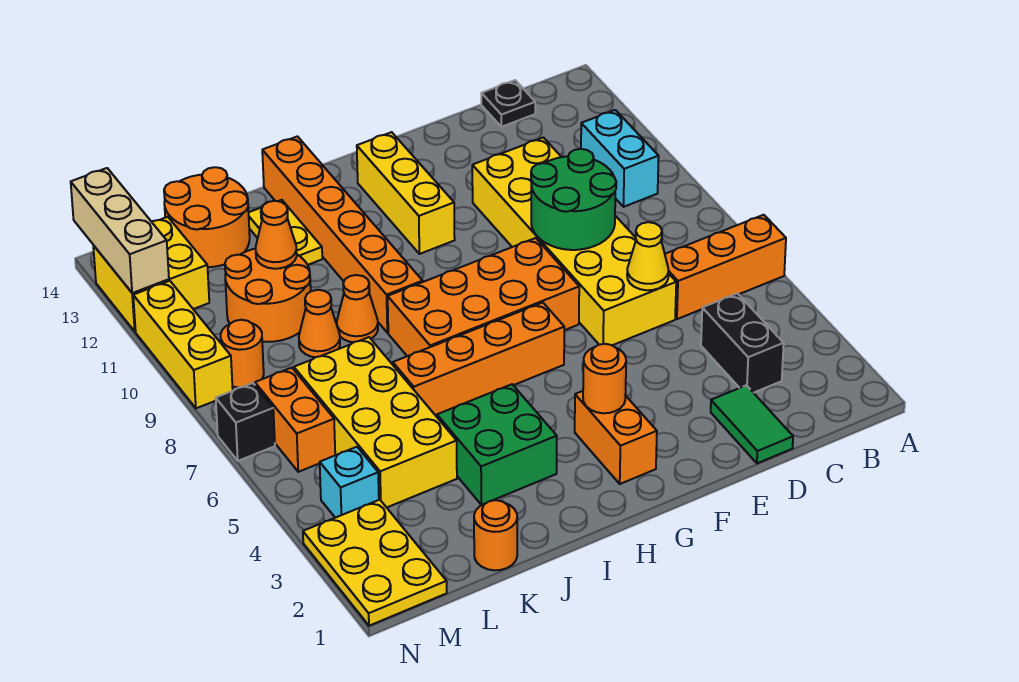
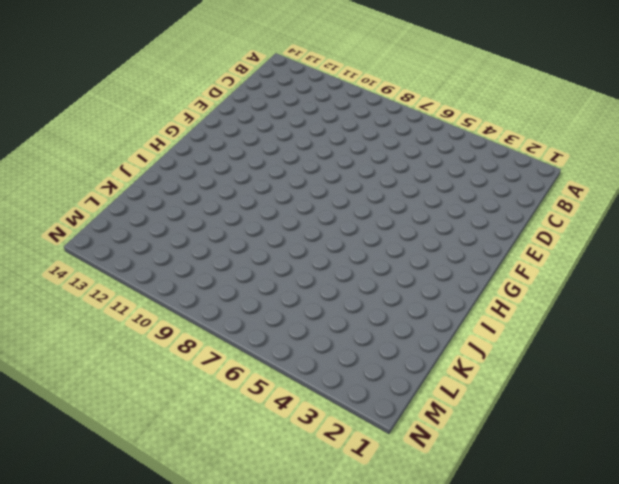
none -> orange brick A6:C6 level 1
none -> cyan brick B10:B11 level 1
none -> black brick C3:C4 level 1
none -> black plate C14 level 1

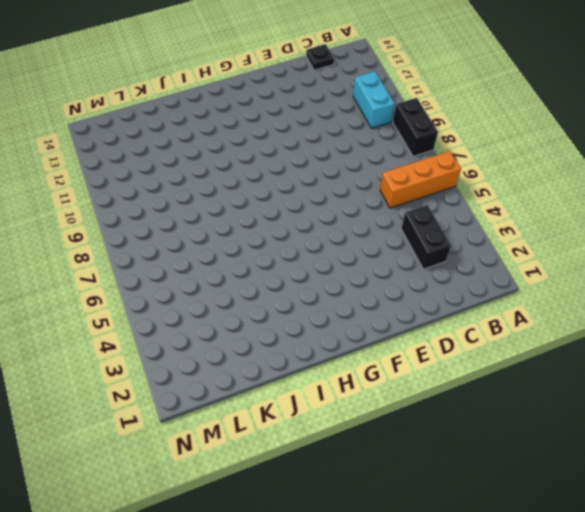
black brick A8:A9 level 1 -> none
none -> green tile D1:D2 level 1
none -> yellow brick D6:E11 level 1
none -> orange brick F7:I8 level 1
none -> orange brick G2:G3 level 1

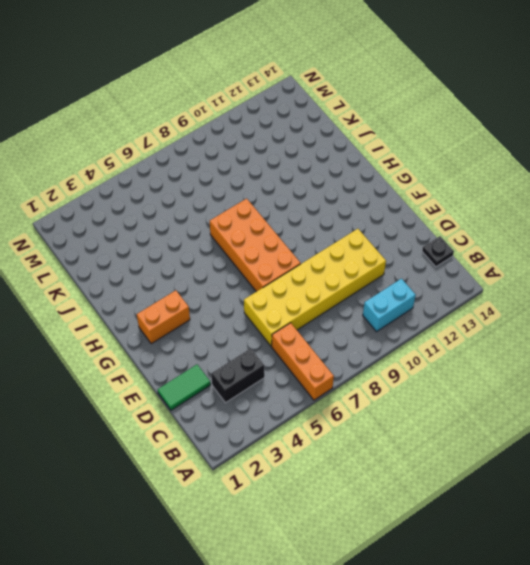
none -> orange brick G6:J6 level 1
none -> yellow brick G11:G13 level 1
none -> green brick I3:J4 level 1
none -> orange brick I9:I14 level 1

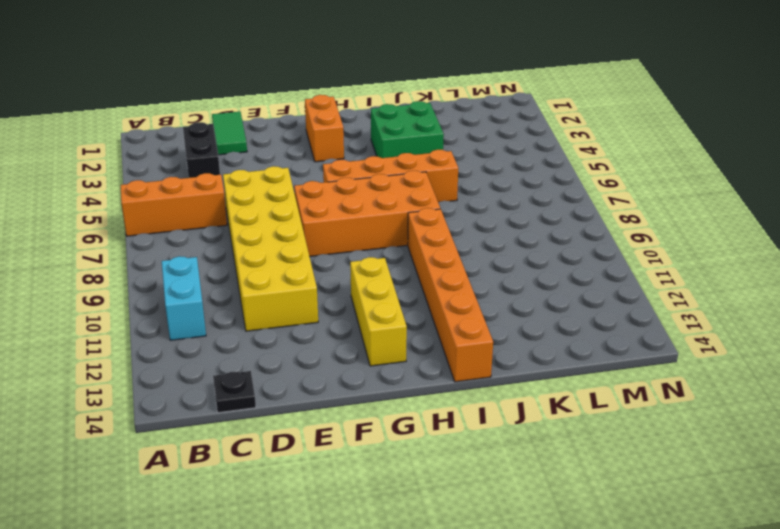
none -> orange cone J9 level 1
none -> yellow plate J12:J13 level 1
none -> orange round brick K1 level 1
none -> yellow brick K4:L7 level 1

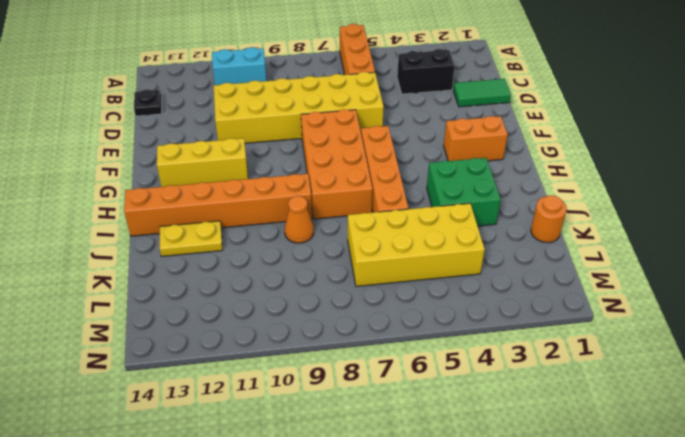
none -> orange cone K9 level 1
none -> orange round brick K10:L11 level 1
none -> orange round brick K13:L14 level 1
none -> yellow plate M1:N3 level 1

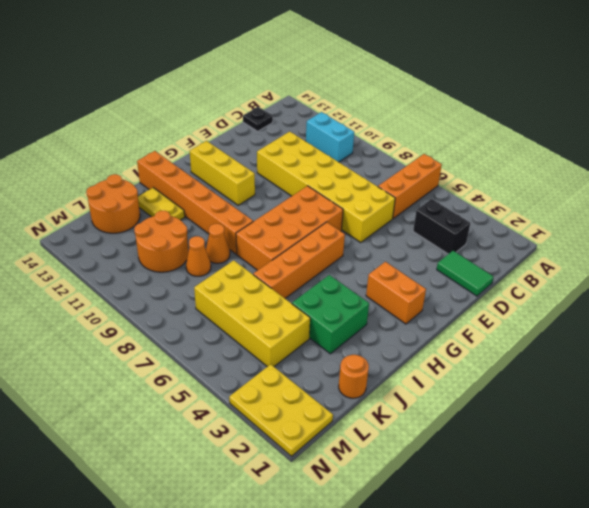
none -> cyan brick M4 level 1
none -> orange brick M6:M7 level 1
none -> orange round brick M9 level 1
none -> yellow brick M12:N13 level 1

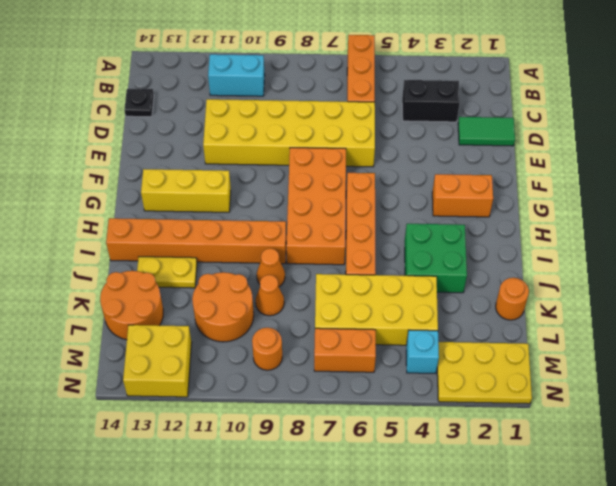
none -> black brick N7 level 1
none -> yellow brick N9:N11 level 1
none -> yellow cone D6 level 2
none -> green round brick D8:E9 level 2

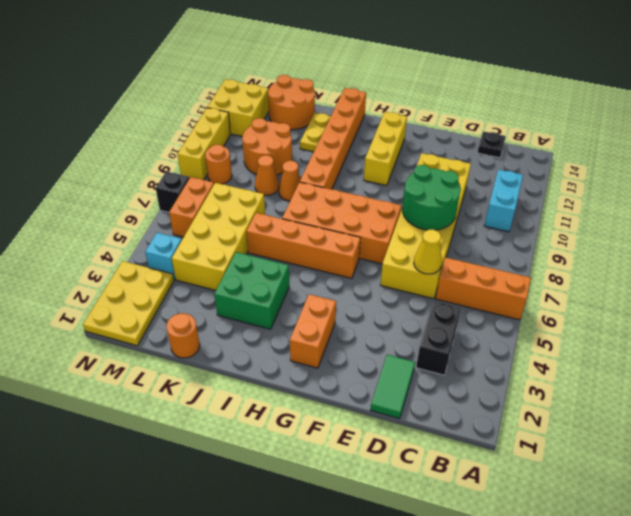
none -> orange round brick G3 level 2
none -> orange cone K11 level 2
none -> tan brick N12:N14 level 2

